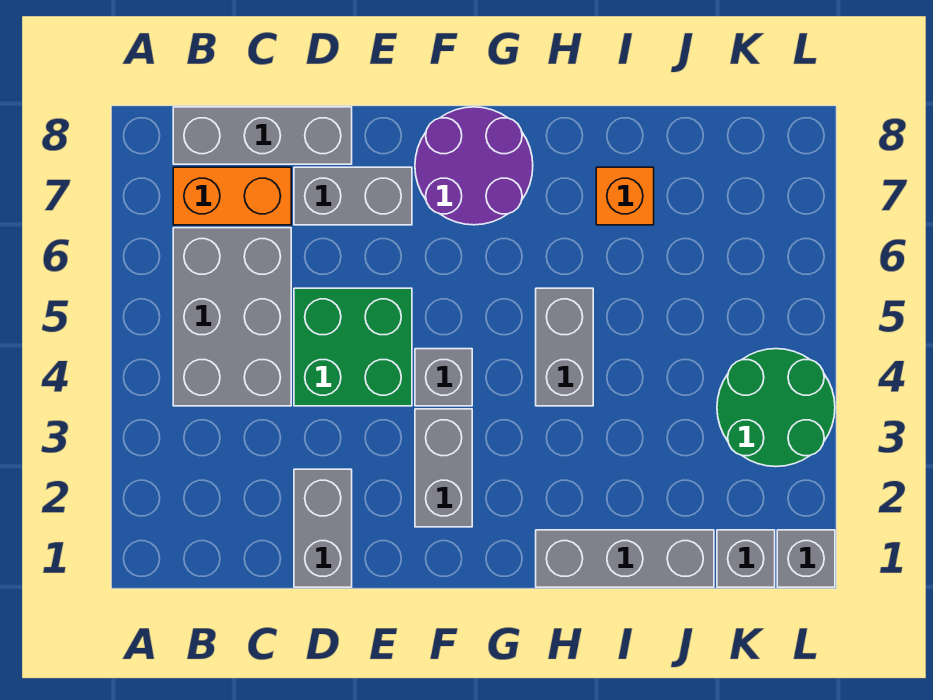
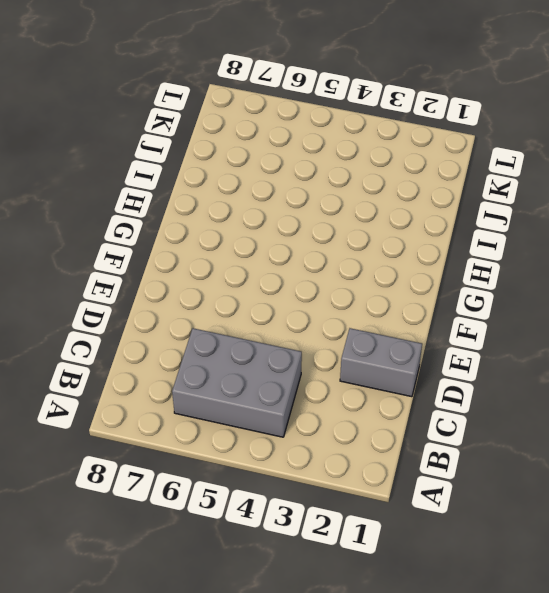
none -> orange brick B7:C7 level 1
none -> grey brick B8:D8 level 1
none -> green brick D4:E5 level 1

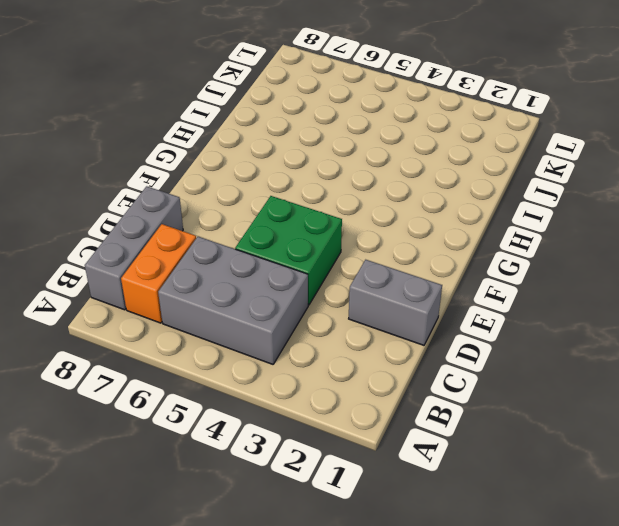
none -> grey brick D7:E7 level 1
none -> grey brick F2:F3 level 1
none -> grey brick F4 level 1

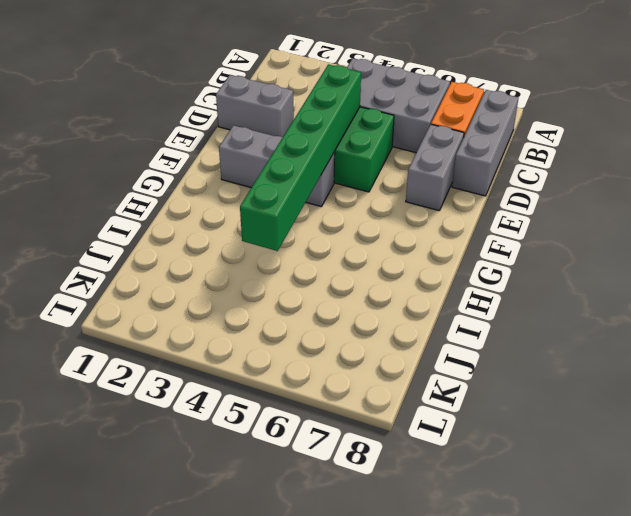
green brick D4:I4 level 2 -> none
none -> purple round brick F7:G8 level 1
none -> grey brick H1:J1 level 1
none -> grey brick H4:H5 level 1

